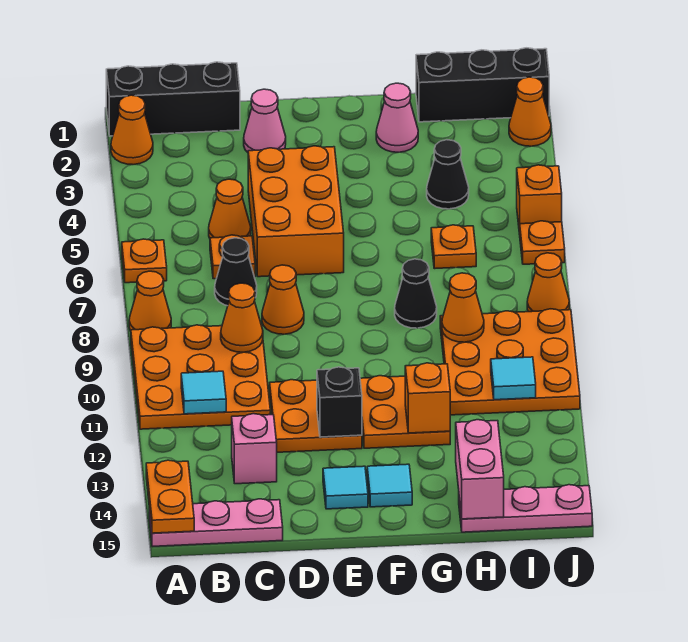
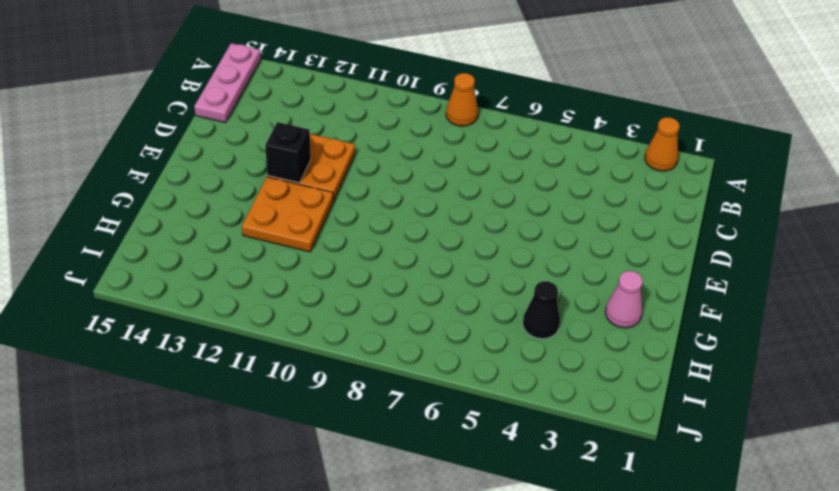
none -> black brick A1:C1 level 1
none -> orange plate A6 level 1
none -> orange plate A9:C11 level 1
none -> orange cone C5 level 1

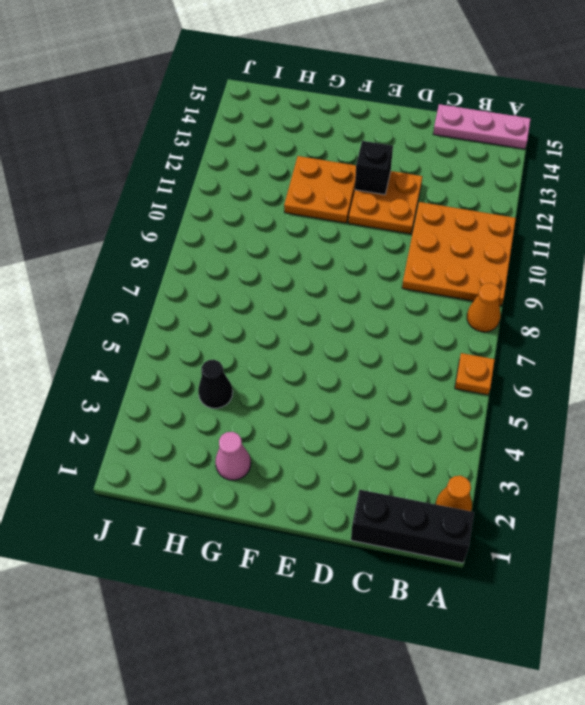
none -> orange cone C5 level 1
none -> orange plate C6 level 1
none -> black cone C7 level 1
none -> pink brick C13 level 1

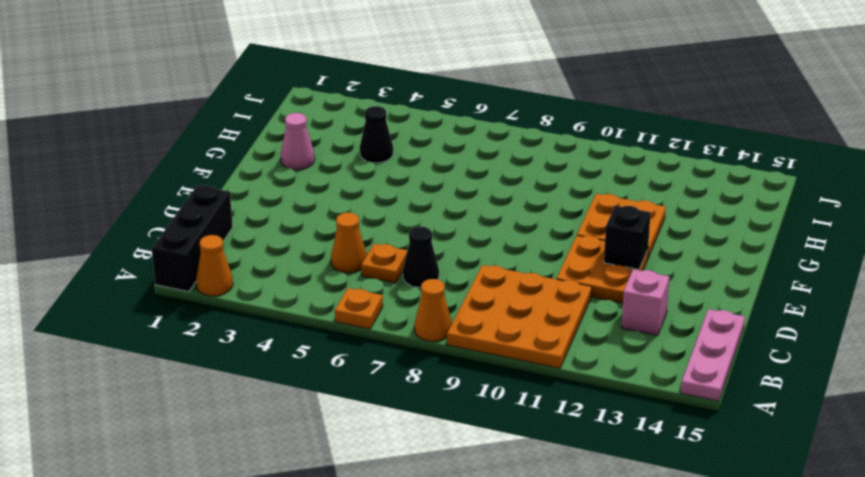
none -> pink cone D2 level 1
none -> orange brick D4:E6 level 1
none -> orange cone D8 level 1
none -> cyan tile E14 level 1

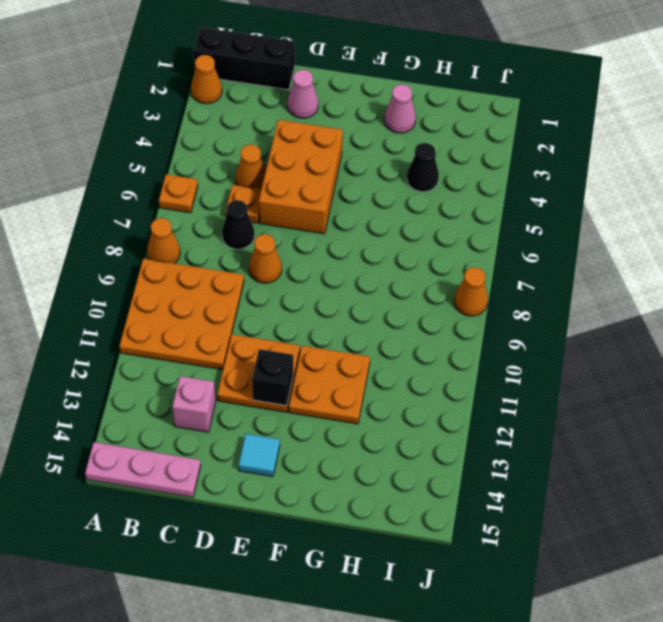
none -> cyan tile F14 level 1
none -> black cone G8 level 1
none -> black brick H1:J1 level 1
none -> orange plate H6 level 1

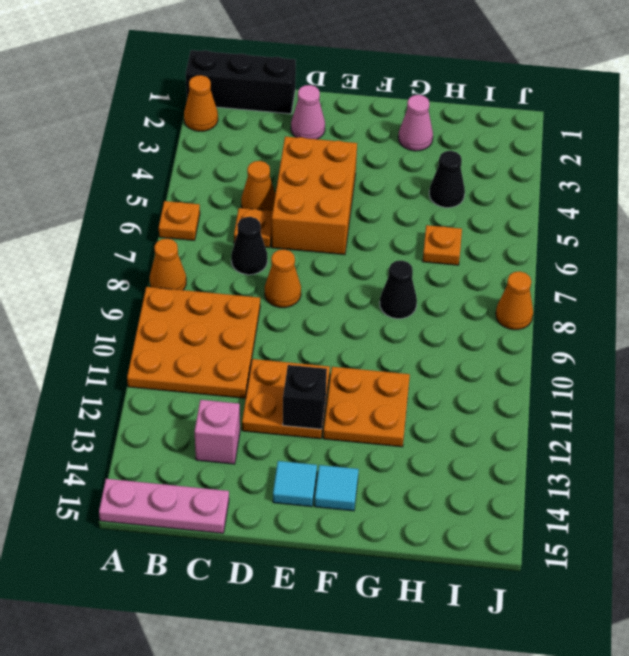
none -> black brick H1:J1 level 1
none -> orange plate H9:J11 level 1
none -> pink plate H15:J15 level 1
none -> orange cone J2 level 1

